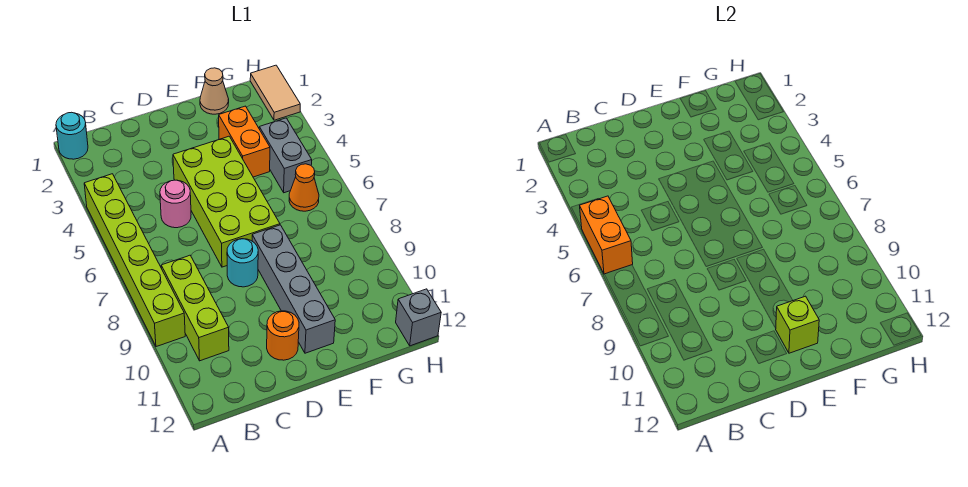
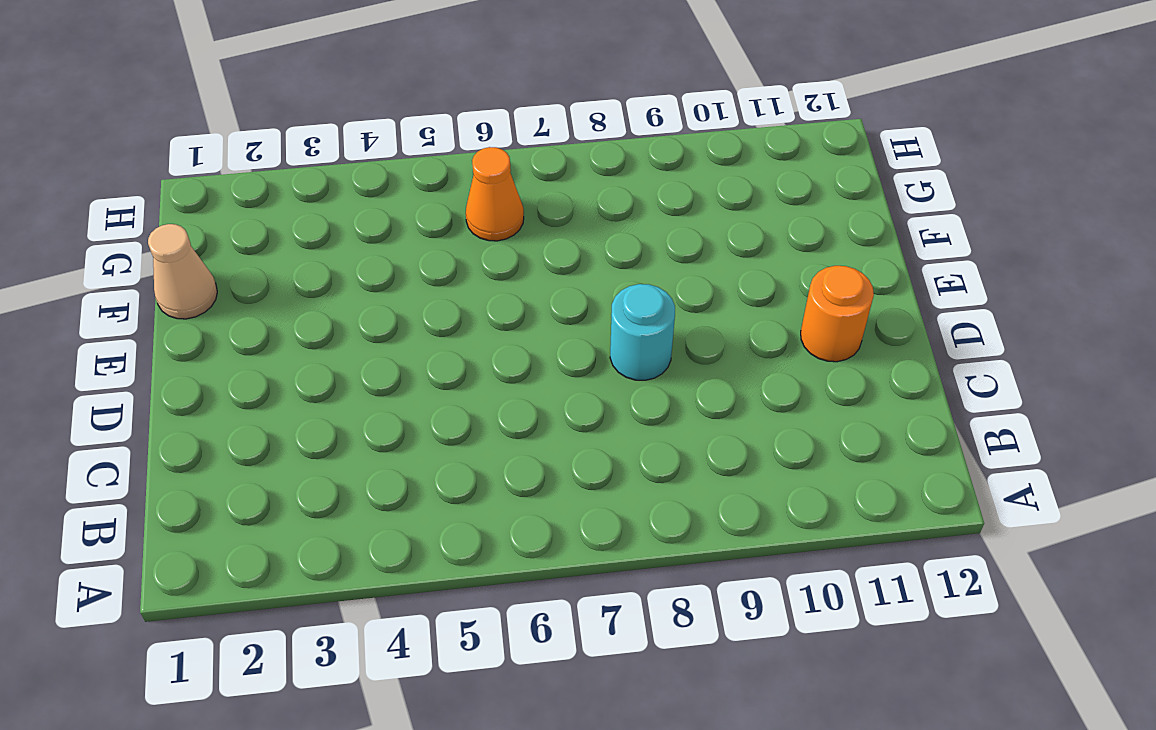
none -> cyan round brick A1 level 1
none -> lime brick A4:A9 level 1
none -> lime brick B8:B10 level 1

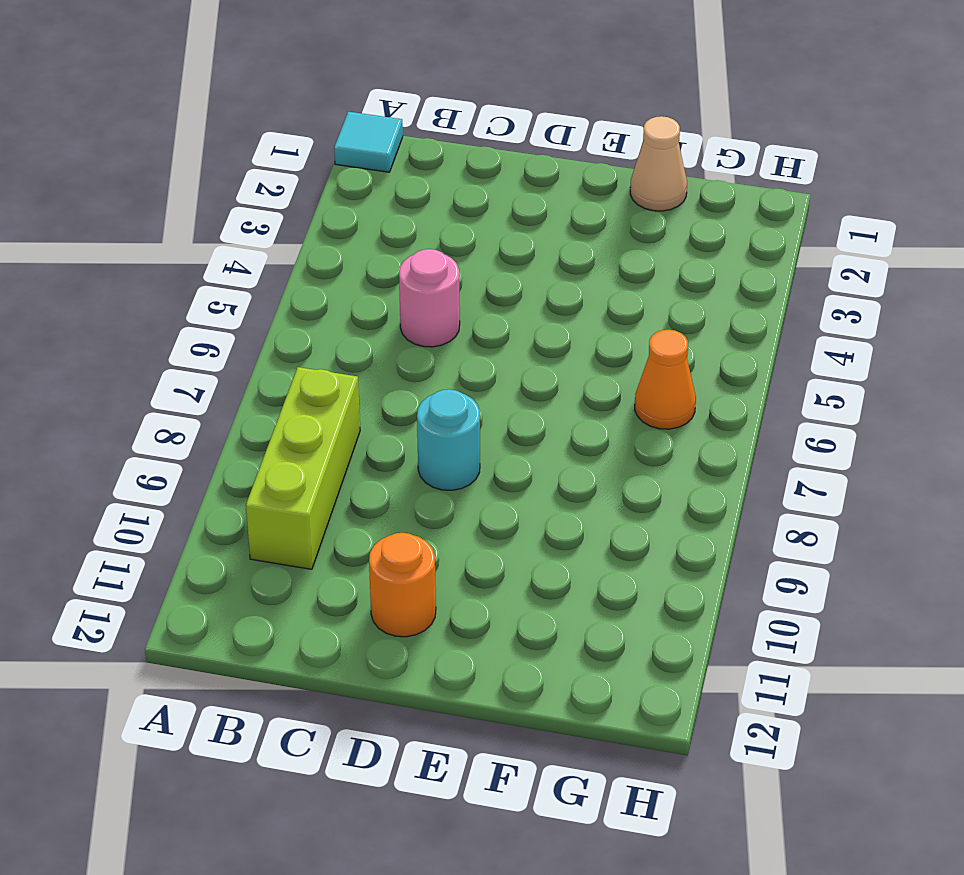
cyan tile A1 level 1 -> cyan round brick A1 level 1
none -> lime brick A4:A9 level 1
none -> lime brick D4:E7 level 1
none -> grey brick E8:E11 level 1

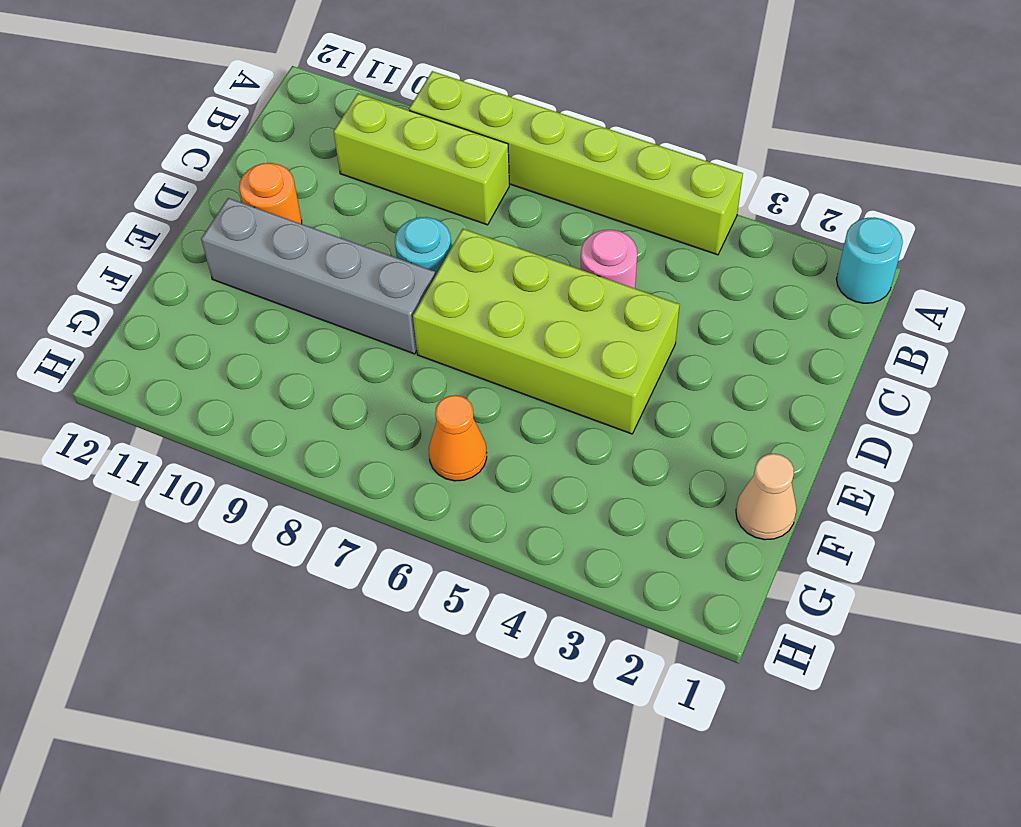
none -> orange brick F3:F4 level 1
none -> grey brick G4:G5 level 1
none -> tan tile H1:H2 level 1

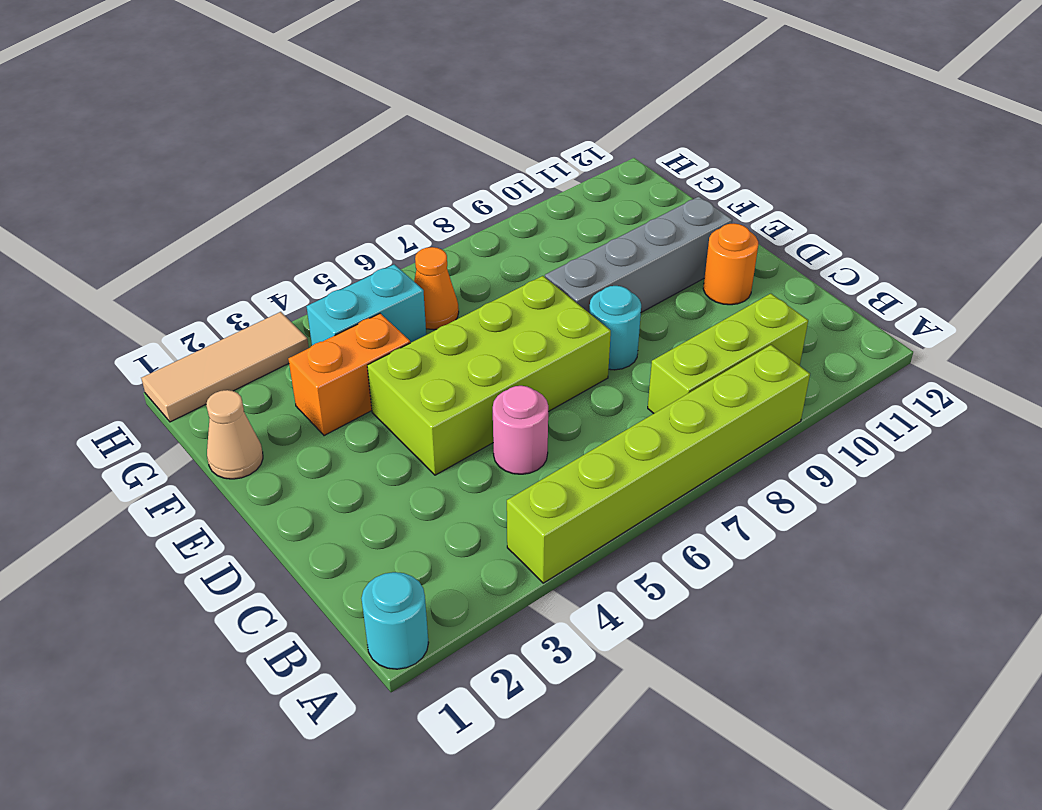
cyan brick G4:G5 level 1 -> grey brick G4:G5 level 1
tan tile H1:H3 level 1 -> tan tile H1:H2 level 1
none -> grey brick H12 level 1
none -> orange brick A5:A6 level 2
none -> lime brick E11 level 2

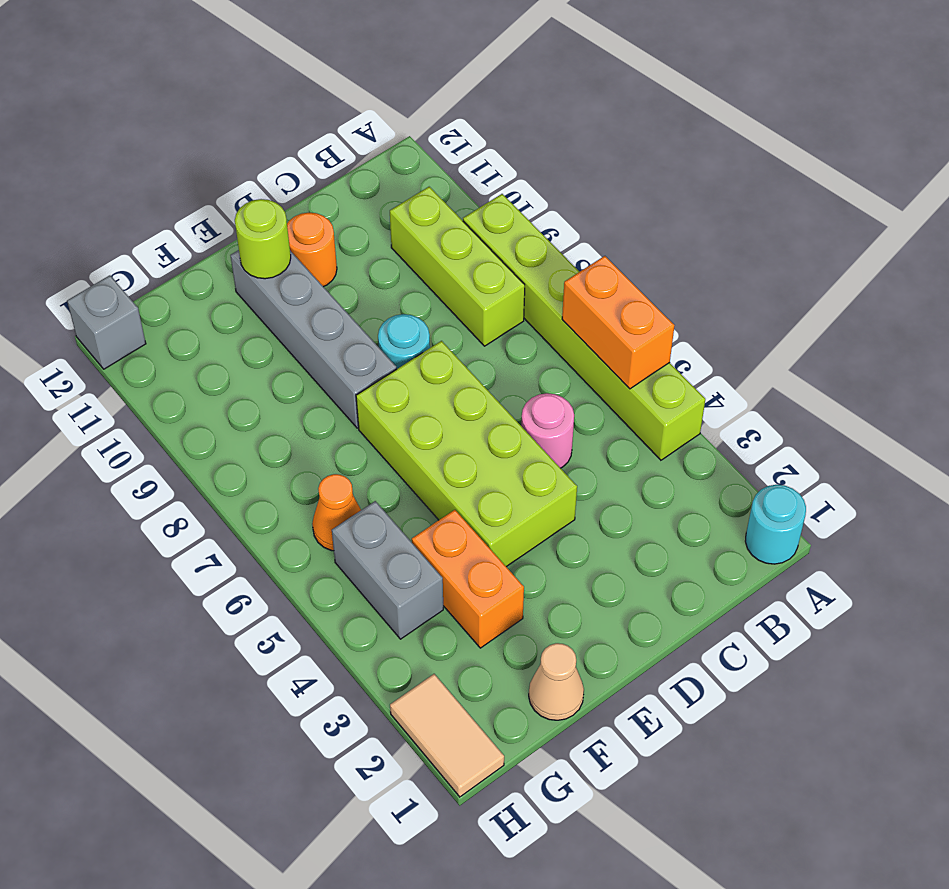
lime round brick E11 level 2 -> lime brick E11 level 2

